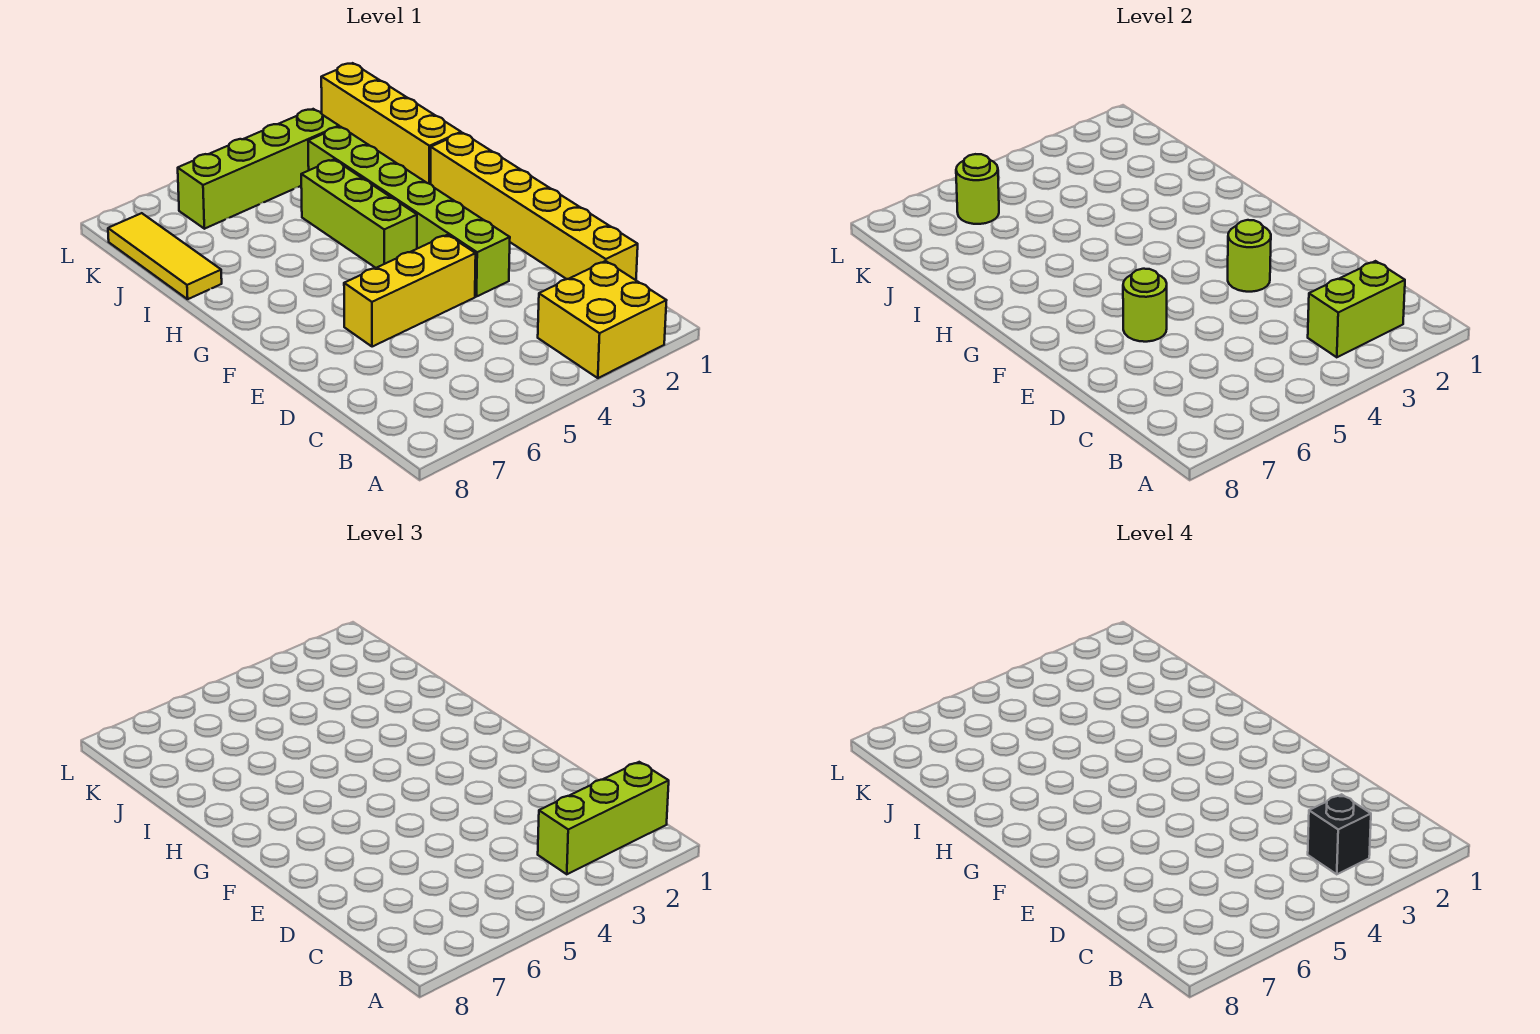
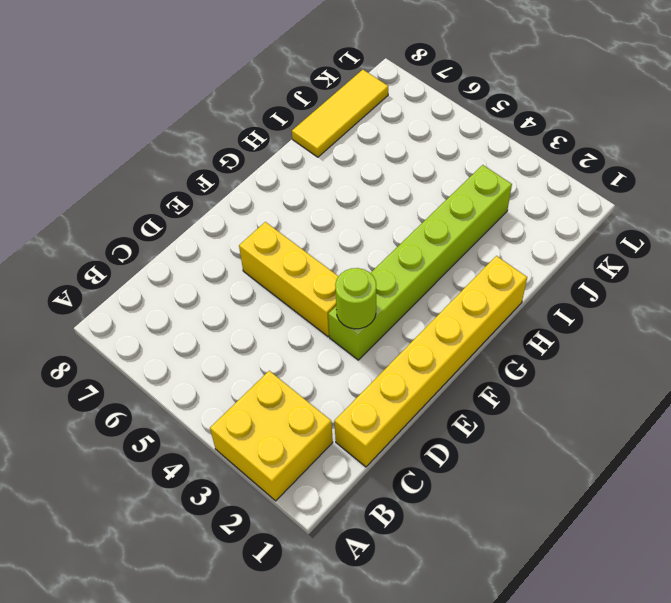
none -> lime brick G4:I4 level 1
none -> yellow brick I1:L1 level 1
none -> lime brick K3:K6 level 1

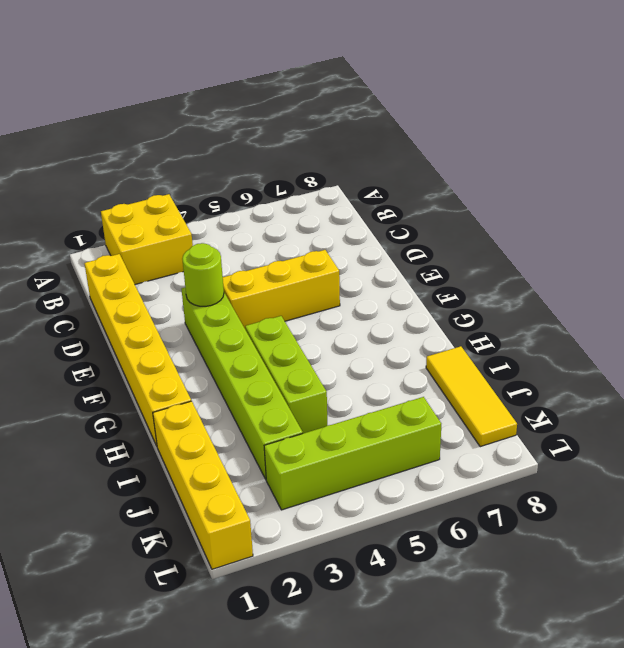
none -> lime brick B2:B3 level 2
none -> lime round brick E6 level 2
none -> lime round brick K6 level 2

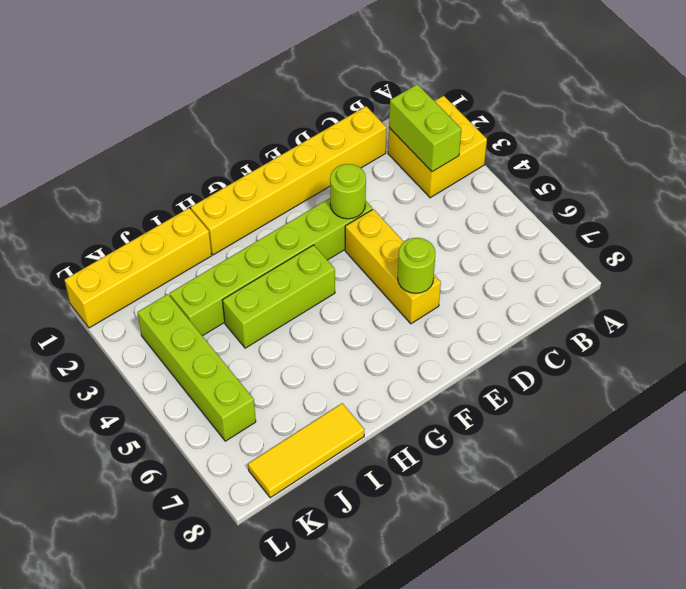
none -> lime round brick K6 level 2
none -> lime brick B1:B3 level 3
none -> black brick B3 level 4

